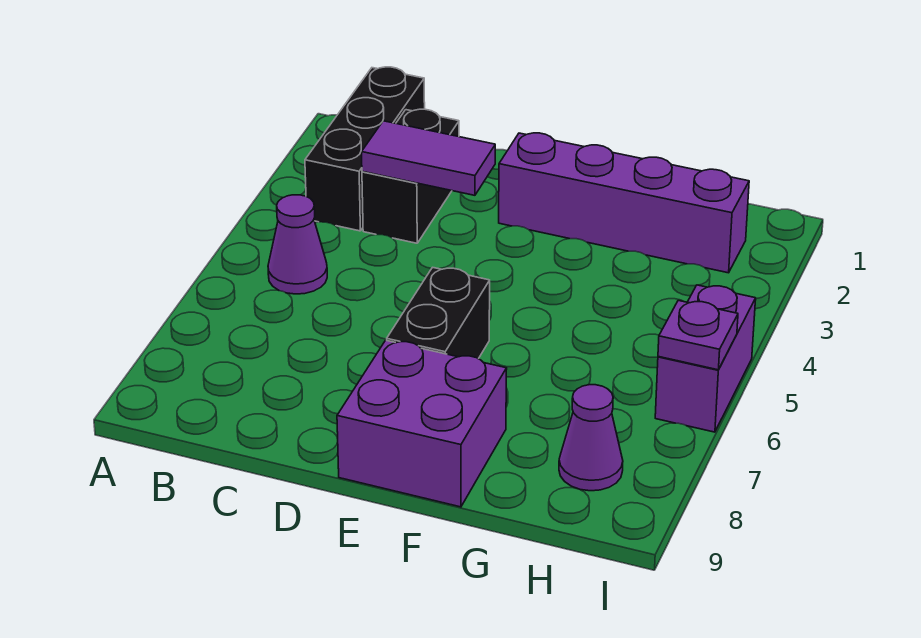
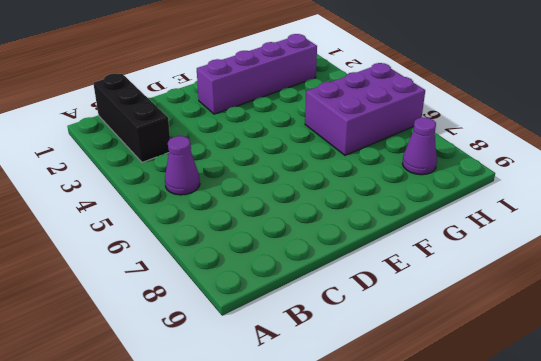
purple brick G5:I6 level 1 -> purple brick I5:I6 level 1
none -> black brick C2:C3 level 1
none -> black brick E6:E7 level 1

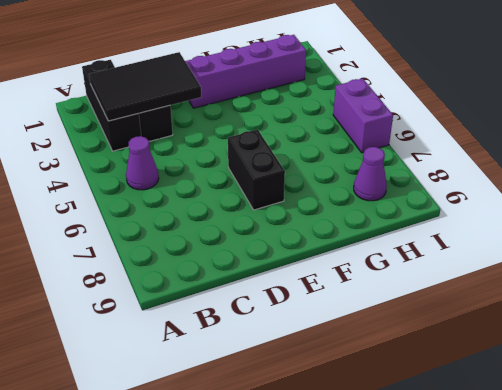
black tile B2:D3 level 2 -> purple tile C3:D3 level 2
none -> purple brick E8:F9 level 1
none -> purple plate I6 level 2

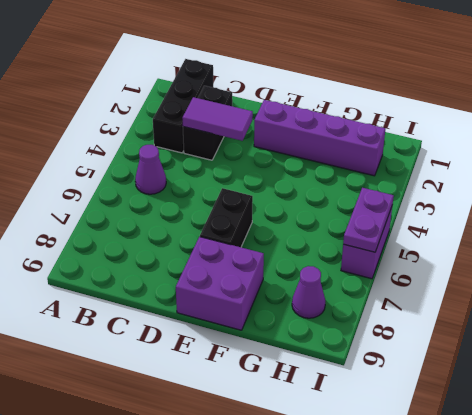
purple plate I5:I6 level 2 -> purple plate I6 level 2

